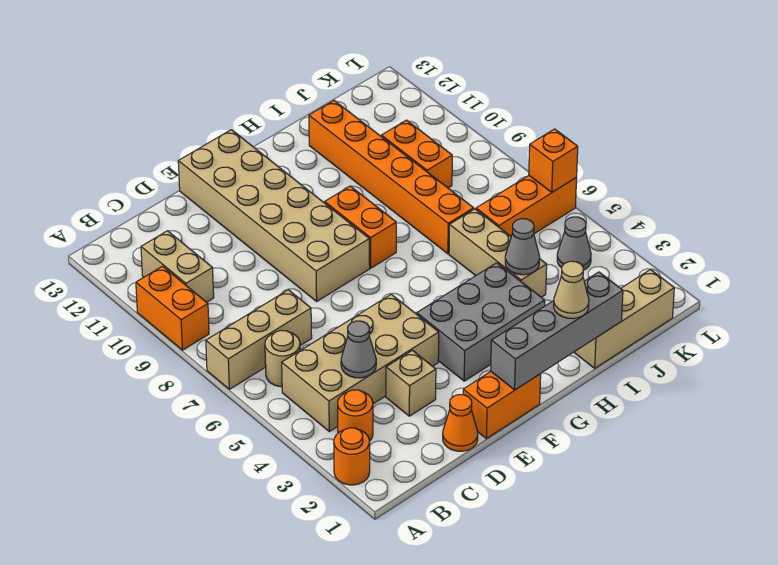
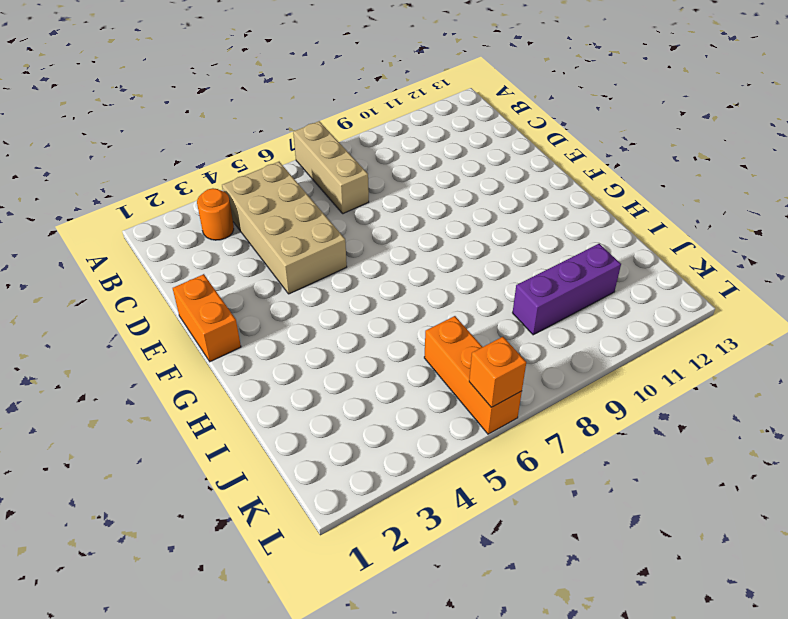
purple brick J9:J11 level 1 -> orange brick J9:J10 level 1
none -> orange round brick A2 level 1
none -> orange brick A9:A10 level 1
none -> tan round brick B6 level 1

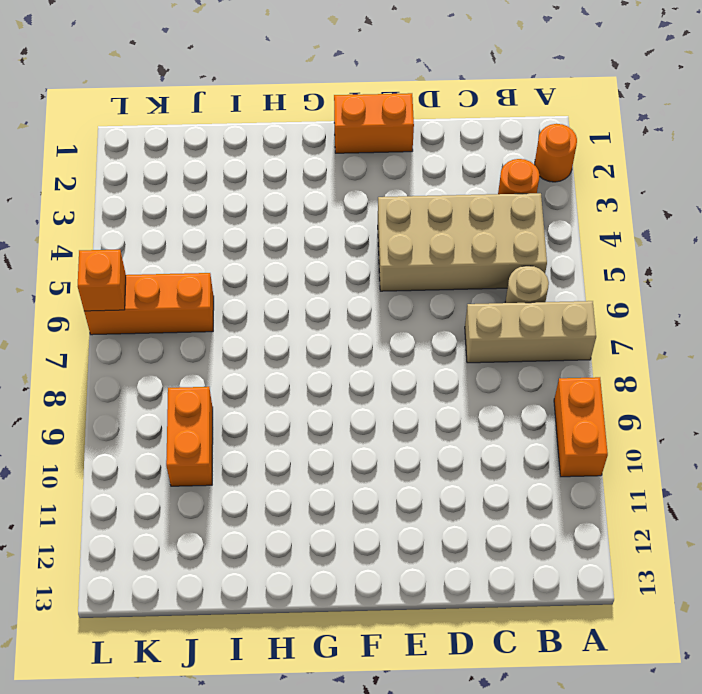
none -> tan brick B10:B11 level 1
none -> orange cone D1 level 1
none -> tan brick D3 level 1

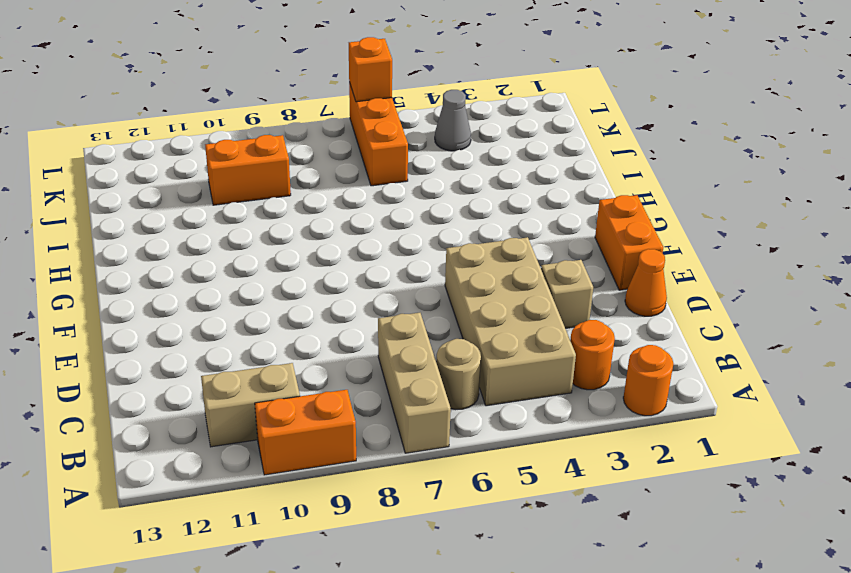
none -> tan brick E8:F13 level 1
none -> grey brick F3:H4 level 1
none -> orange brick G8:G9 level 1

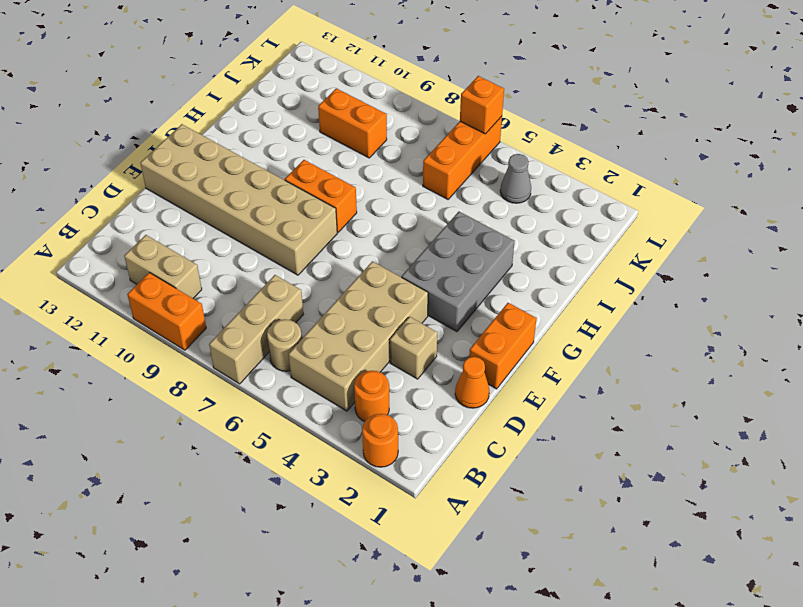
none -> tan brick I1:K1 level 1
none -> tan brick I4:I6 level 1
none -> orange brick I7:I12 level 1

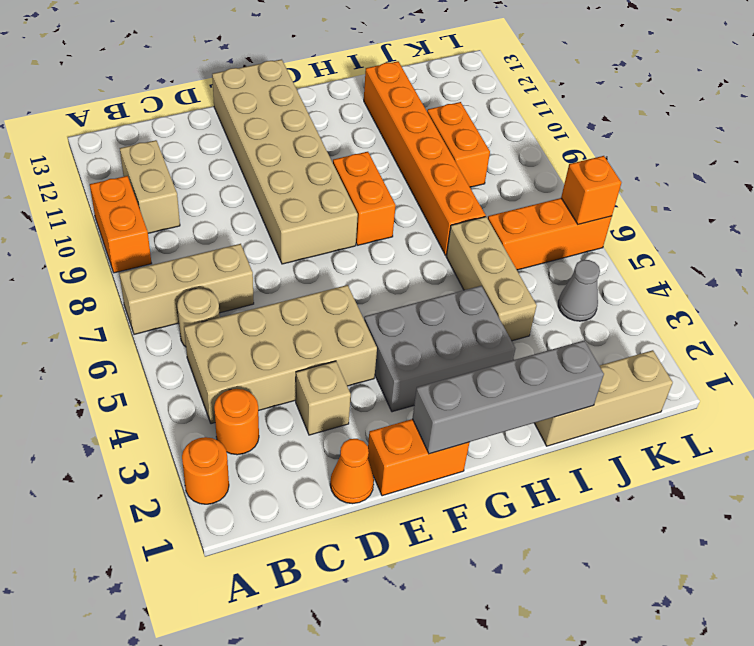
none -> grey cone C4 level 2
none -> grey cone I4 level 2
none -> tan cone H1 level 3

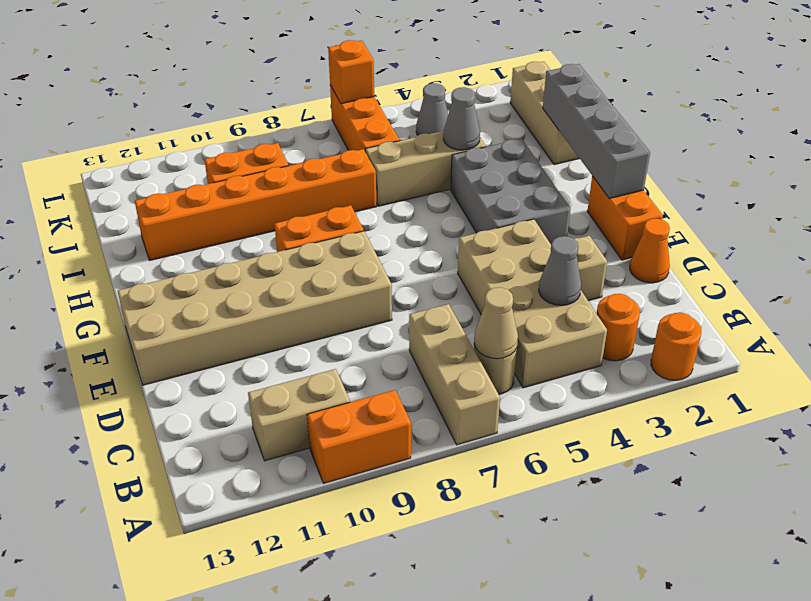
tan cone B6 level 2 -> tan cone H1 level 3

